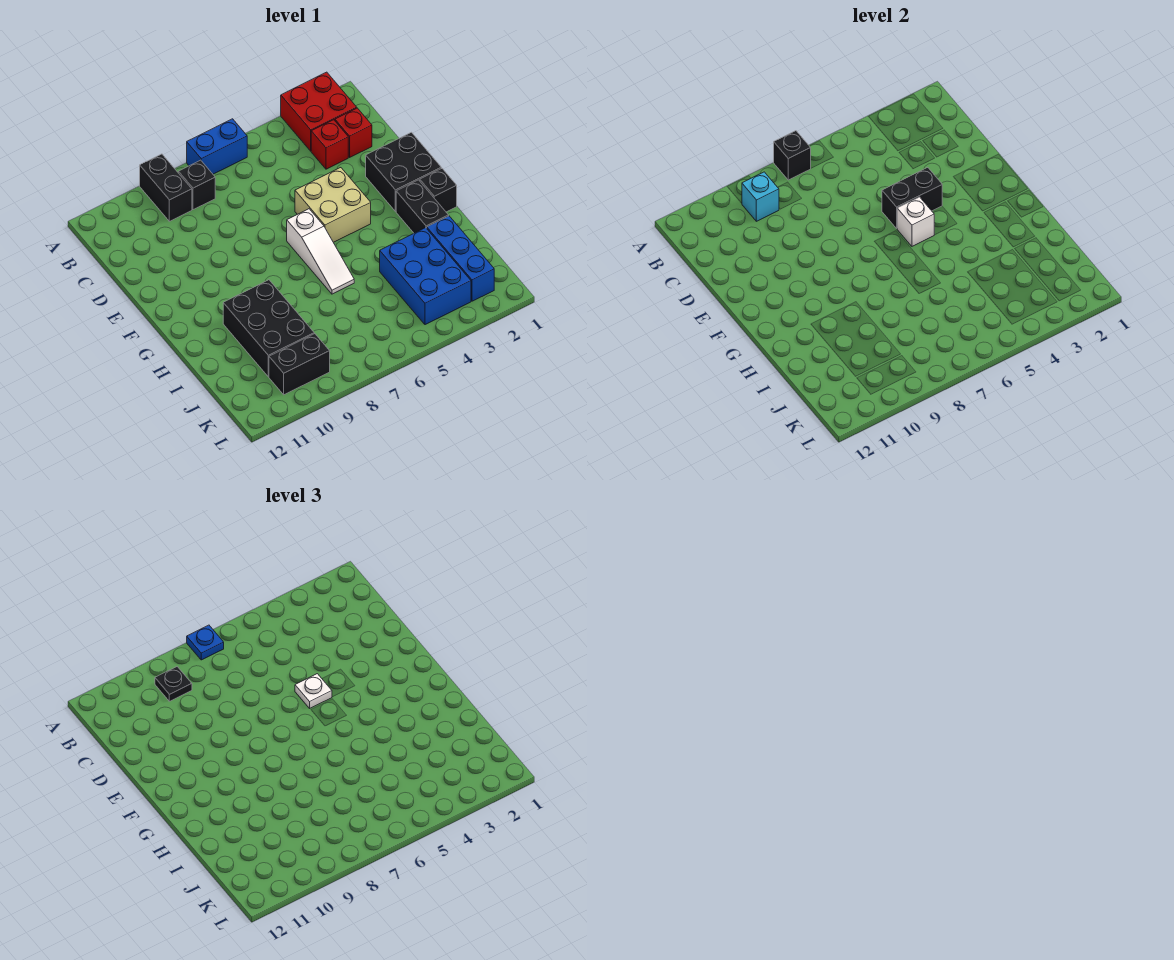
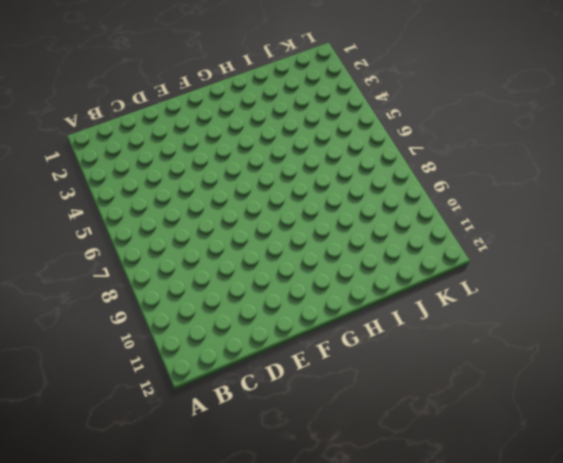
none -> red brick A2:B3 level 1
none -> blue brick A6:A7 level 1
none -> black brick A9:B9 level 1

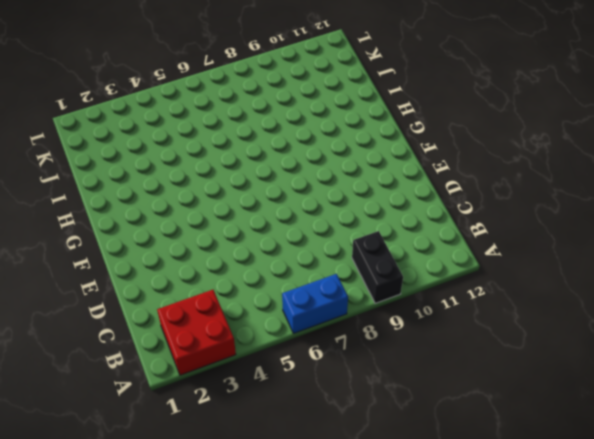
none -> black brick B8 level 1
none -> red brick C2 level 1
none -> red brick C3 level 1

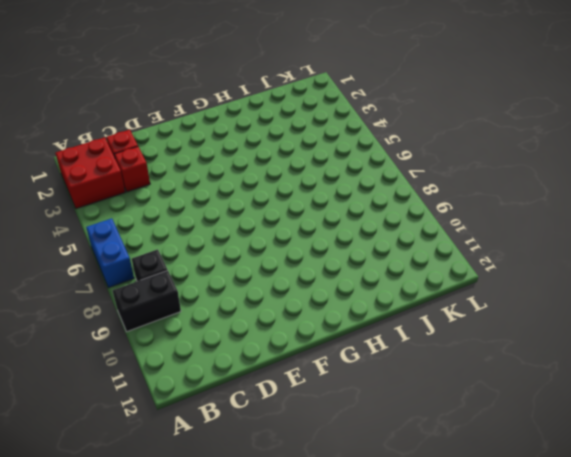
none -> black brick E1:F2 level 1
none -> tan brick E4:F5 level 1
none -> white slope F6:H6 level 1 top F

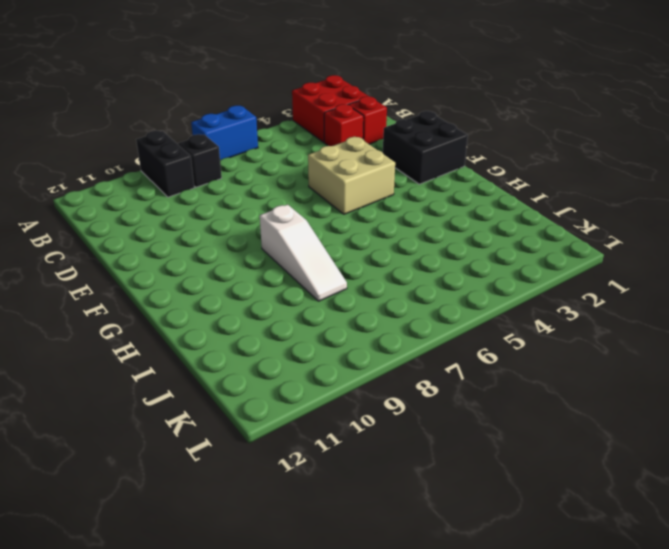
white slope G8:I8 level 1 top G -> white slope F6:H6 level 1 top F
none -> black brick G1 level 1
none -> black brick G2:H2 level 1
none -> black brick H9:J10 level 1

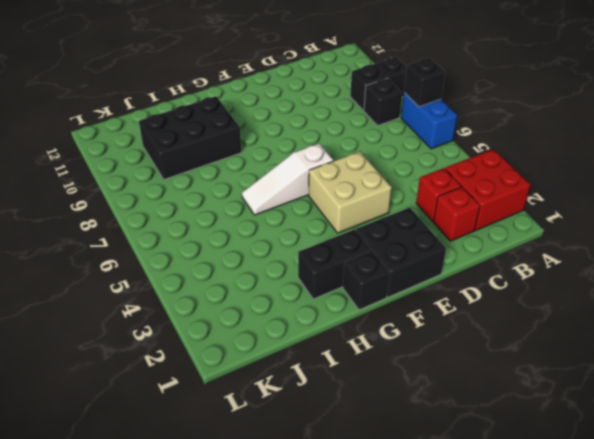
none -> blue brick I2:K2 level 1
none -> blue brick I3:K4 level 1
none -> black brick K9:K10 level 1

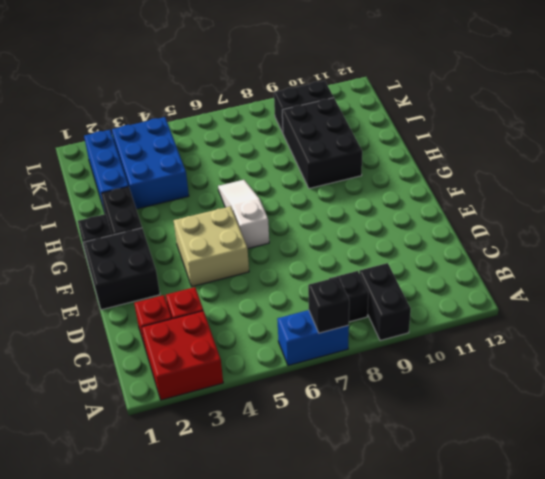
none -> cyan brick B9 level 2
none -> black brick E4:E5 level 2
none -> white brick F5 level 2

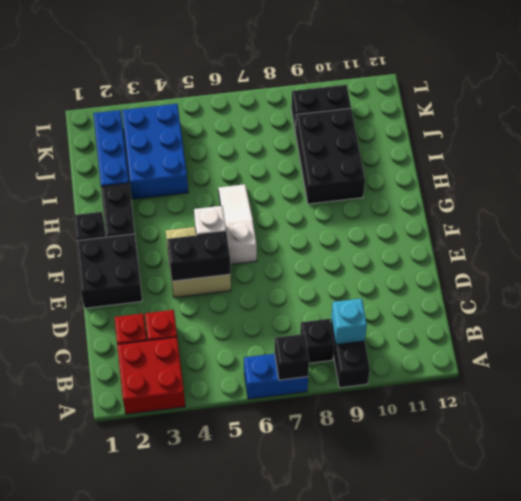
none -> blue plate A7 level 3
none -> black plate B9 level 3
none -> white plate E5 level 3

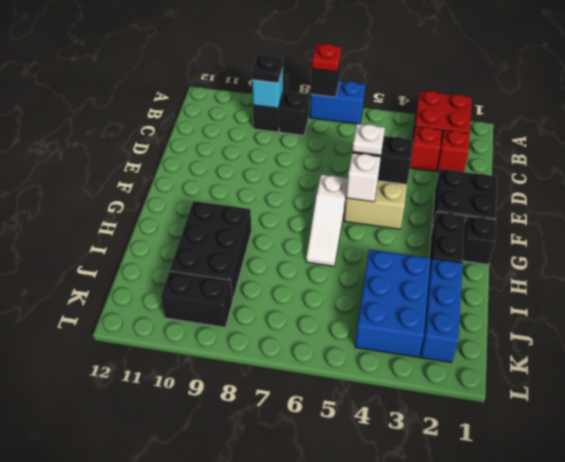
red plate A7 level 3 -> blue plate A7 level 3

